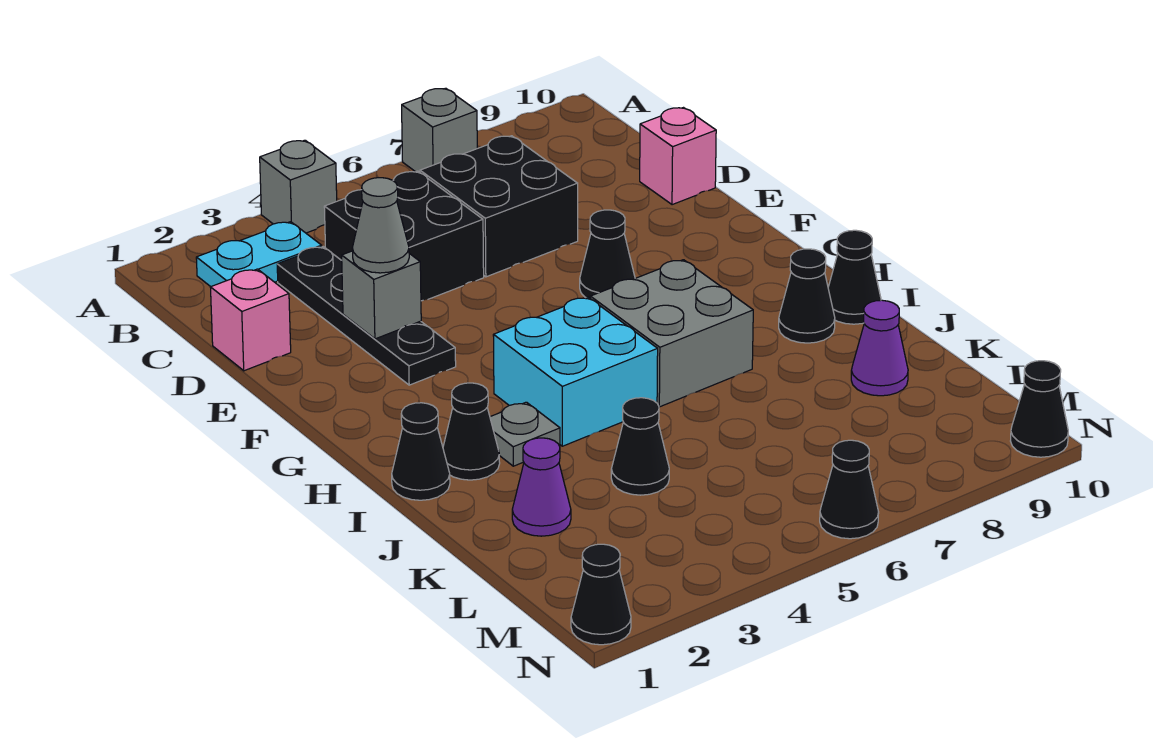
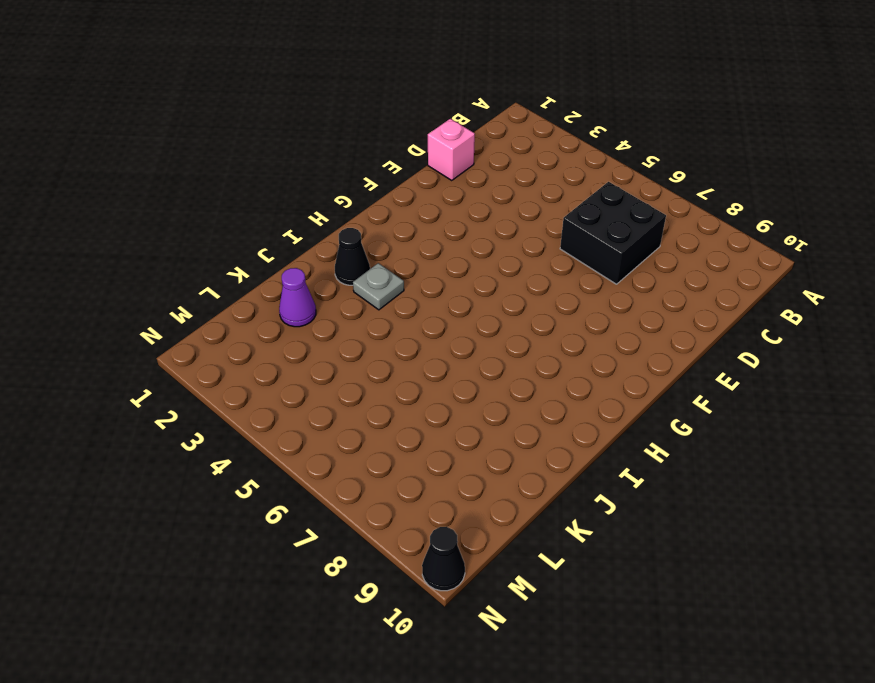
none -> grey brick A4 level 1
none -> grey brick A7 level 1
none -> cyan plate B2:B3 level 1

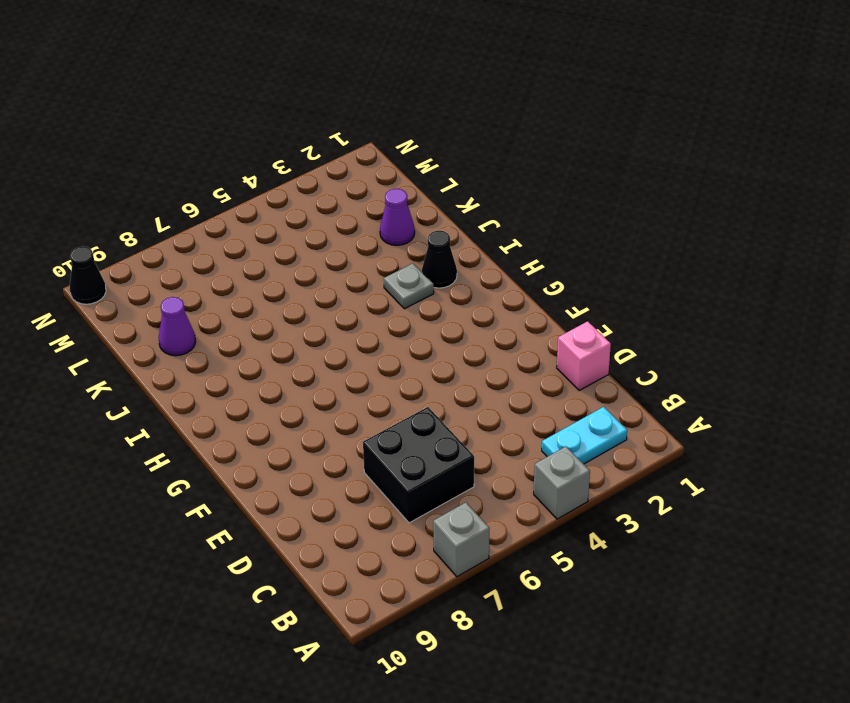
none -> black plate C3:F3 level 1
none -> black brick C4:D5 level 1
none -> pink brick D10 level 1

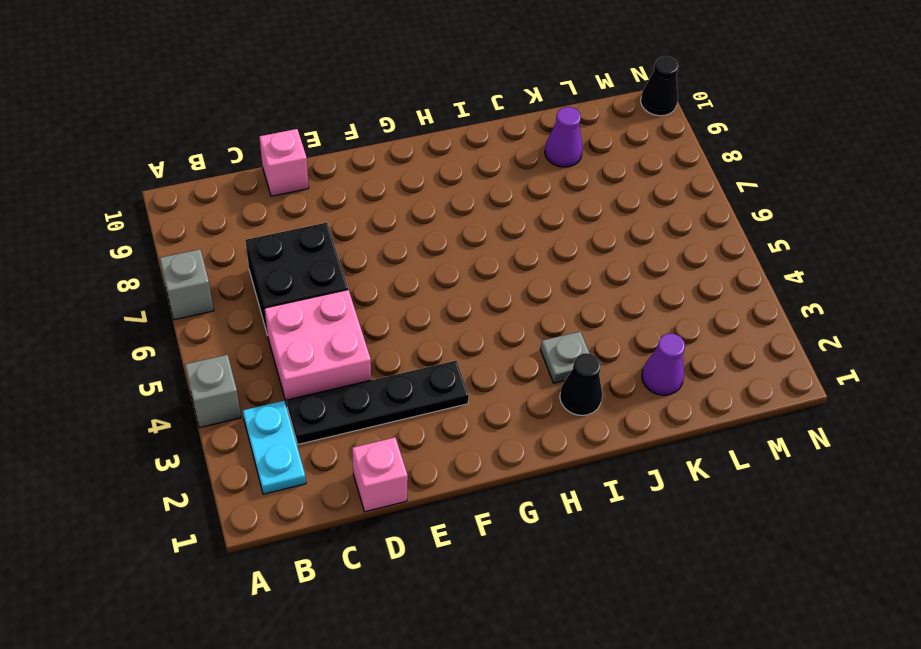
pink brick C4:D5 level 1 -> black brick C4:D5 level 1
none -> black cone F7 level 1
none -> cyan brick H4:I5 level 1
none -> grey brick H6:I7 level 1

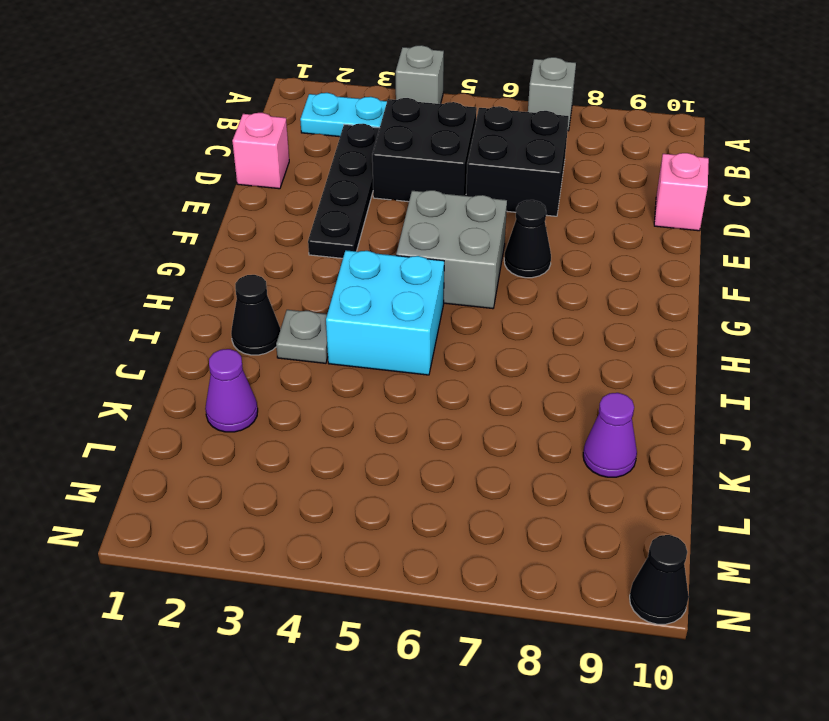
grey brick F5:G6 level 1 -> grey brick H6:I7 level 1
none -> black cone I1 level 1
none -> black cone I9 level 1
none -> black cone I10 level 1

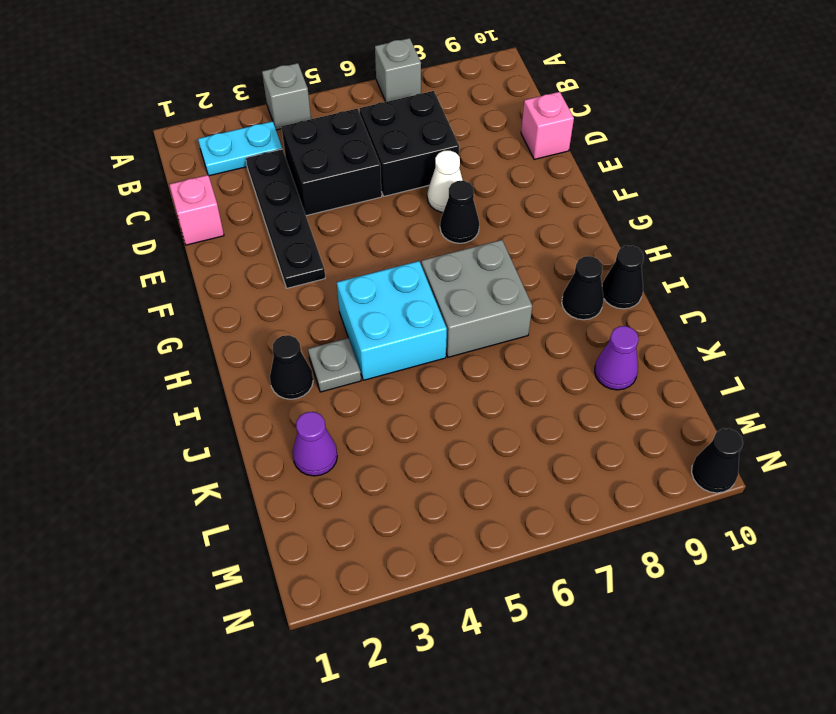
white cone E7 level 1 -> none
none -> black cone I1 level 1
none -> black cone K4 level 1
none -> black cone N1 level 1

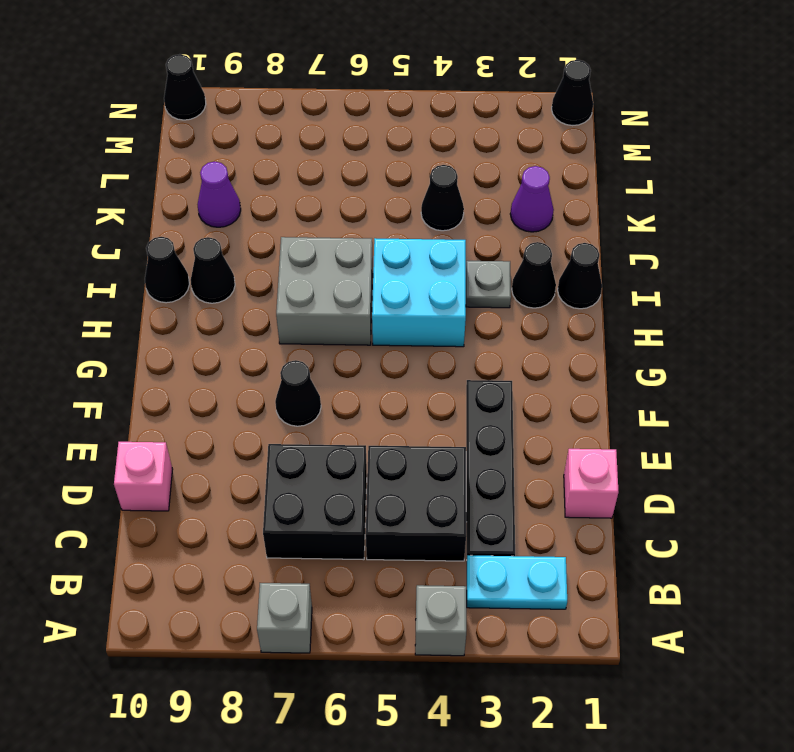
none -> black cone N6 level 1
none -> grey brick E3 level 2
none -> grey cone E3 level 3

